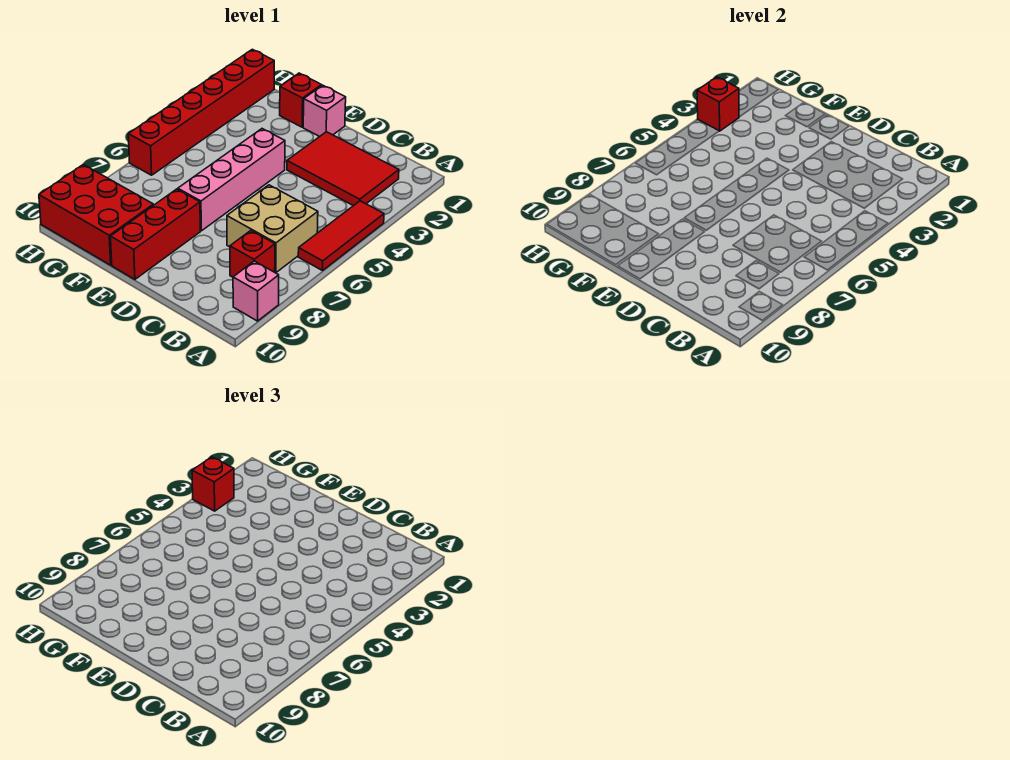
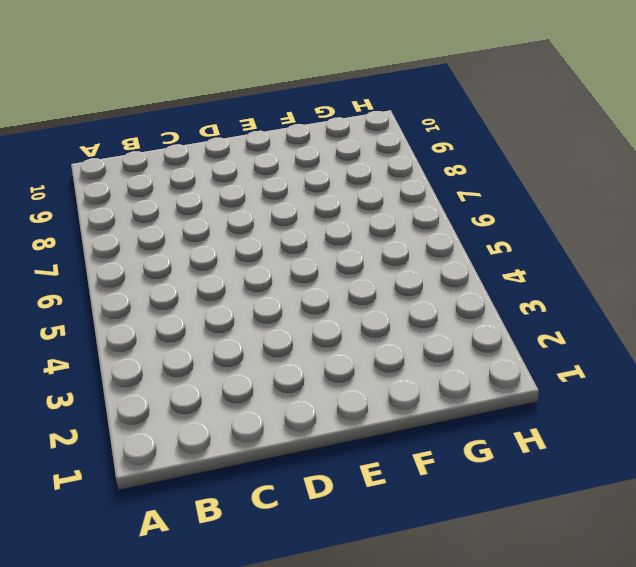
none -> red tile A4:A6 level 1
none -> pink brick A9 level 1
none -> red tile B2:D3 level 1

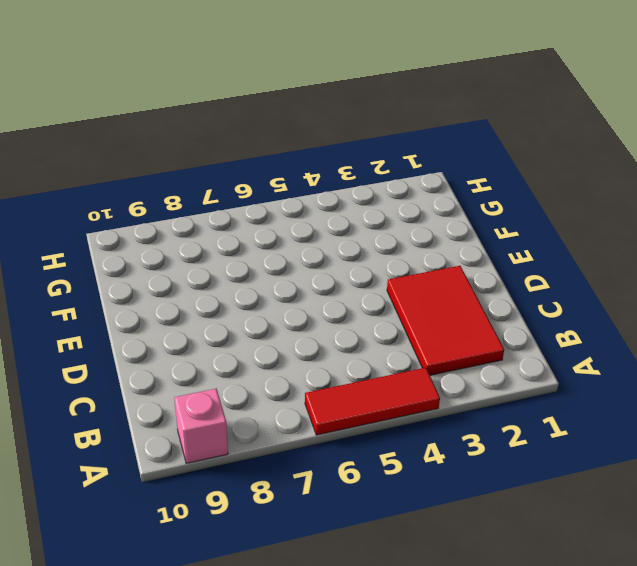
none -> tan brick B6:C7 level 1
none -> red brick B8 level 1
none -> pink brick E1 level 1

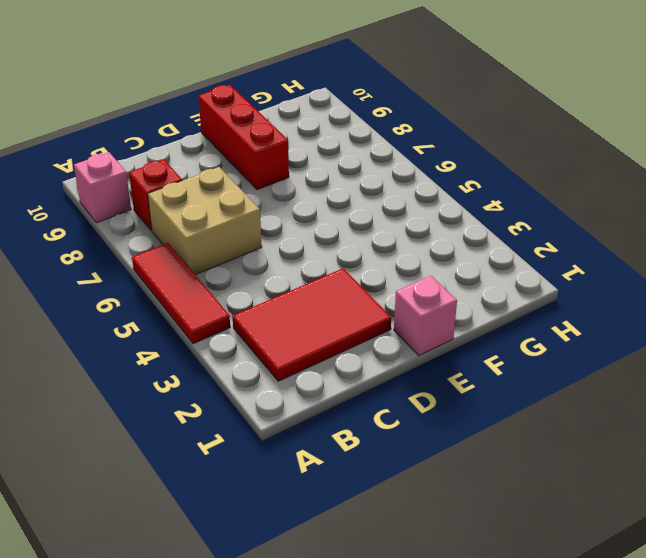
none -> pink brick E4:E7 level 1
none -> red brick F1 level 1
none -> red brick F9:H10 level 1

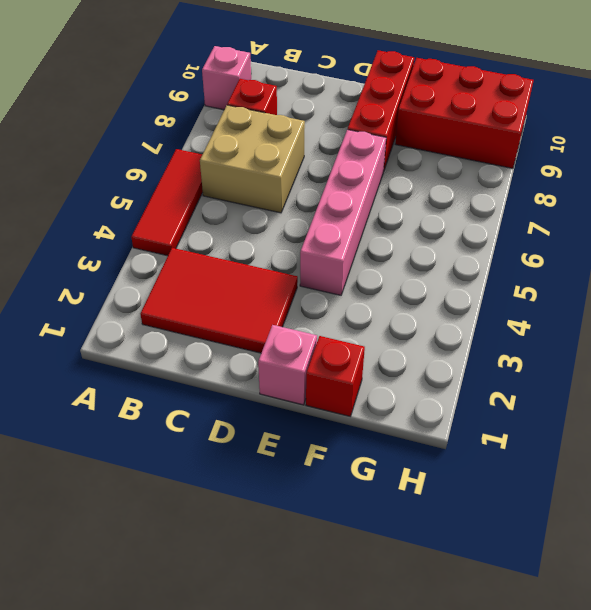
none -> red brick H1:H6 level 1
none -> red brick H3 level 2
none -> red brick H3 level 3

